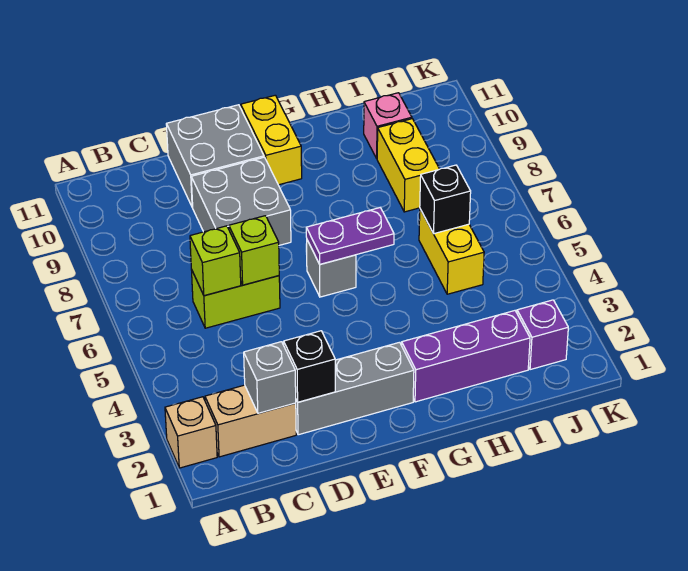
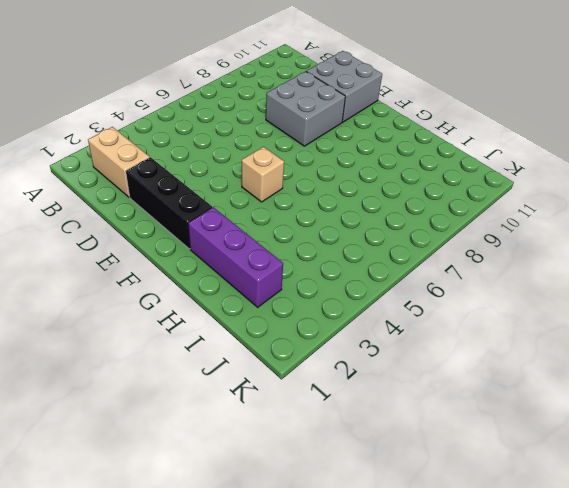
black brick D2:F2 level 1 -> grey brick D2:F2 level 1
tan brick F5 level 1 -> tan brick A2 level 1
none -> lime brick C6:D6 level 1
none -> grey brick F6 level 1
none -> yellow brick F10:F11 level 1

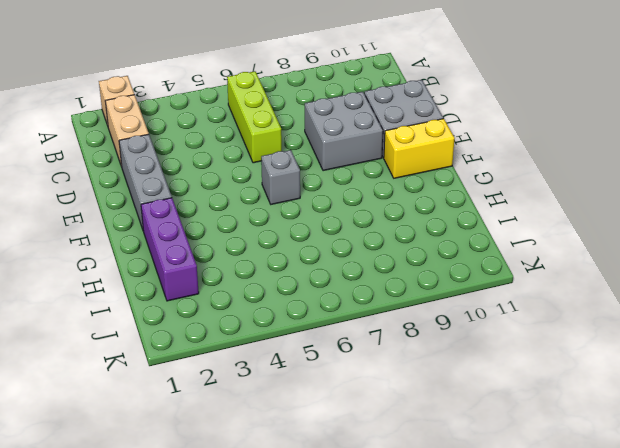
lime brick B6:D6 level 1 -> lime brick C6:D6 level 1
none -> yellow brick I5:I6 level 1
none -> yellow brick I8:I9 level 1
none -> pink brick I10 level 1

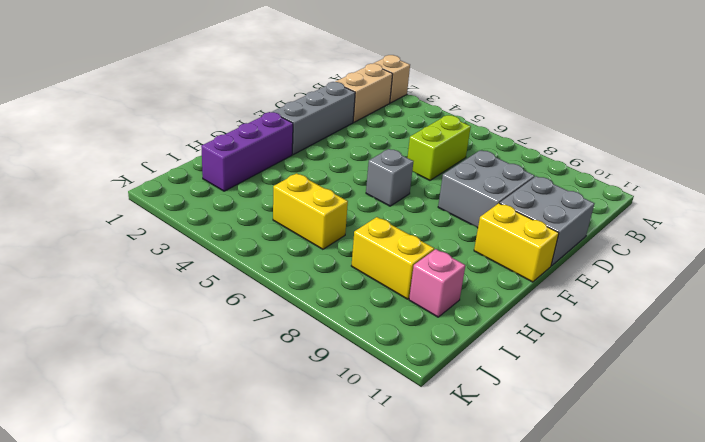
none -> purple brick J2 level 1
none -> grey brick C2 level 2
none -> lime brick C6 level 2

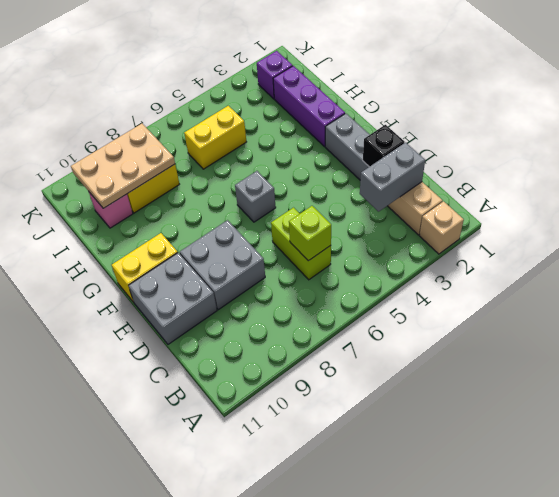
grey brick C2:C3 level 2 -> grey brick C2 level 2
tan plate I8:J10 level 2 -> none
none -> lime brick D6 level 2
none -> purple plate F6:G6 level 2
none -> black brick I6 level 2

